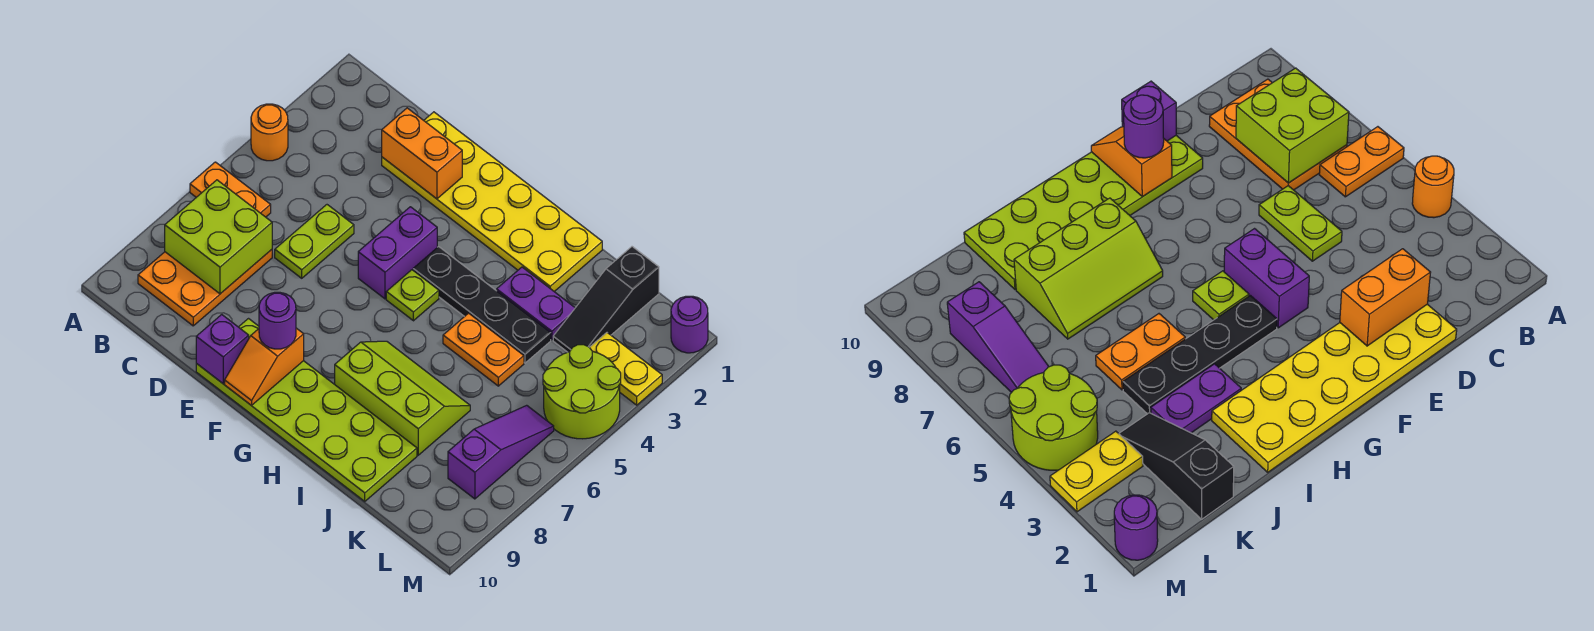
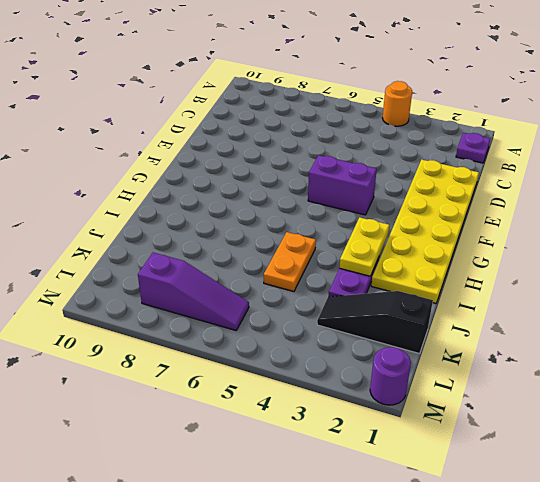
purple plate B1 level 1 -> none
yellow plate H3:I3 level 2 -> yellow plate L3:M3 level 1
none -> orange plate A6:B6 level 1
none -> orange plate B7:C9 level 1
none -> lime plate D5:D6 level 1

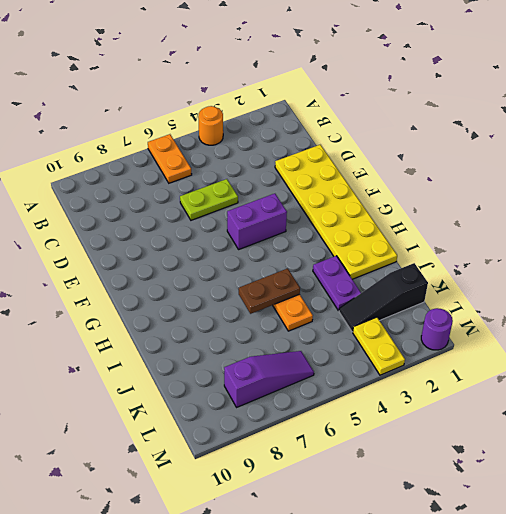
brown plate I5:I6 level 2 -> none
none -> orange plate B7:C9 level 1
none -> lime plate E9:J10 level 1
none -> black plate G4:J4 level 1

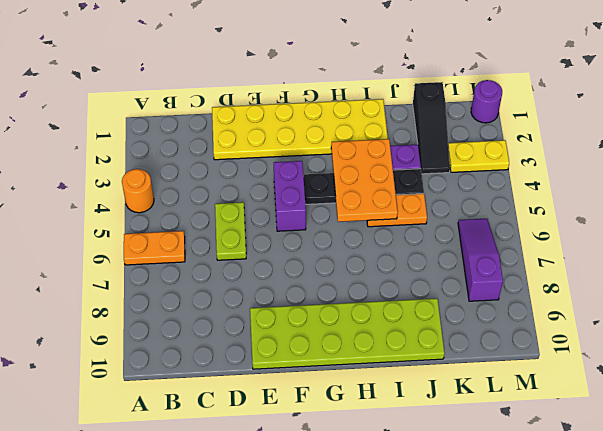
orange plate H3:I5 level 2 -> orange plate B7:C9 level 1
none -> lime plate G5 level 1
none -> lime slope H7:J8 level 1 top 8
none -> lime round brick L4:M5 level 1

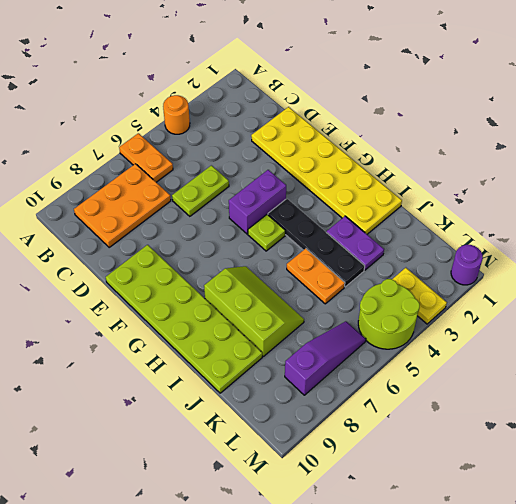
none -> black slope K1:K3 level 1 top 1
none -> lime brick B7:C8 level 2
none -> orange brick D2:E2 level 2

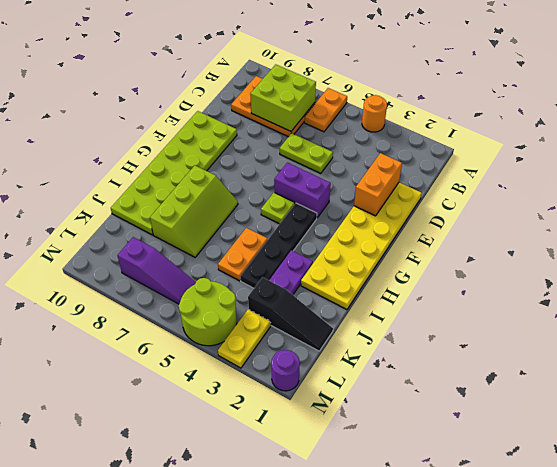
black slope K1:K3 level 1 top 3 -> black slope K1:K3 level 1 top 1
none -> purple brick E10 level 2
none -> orange slope F9:F10 level 2 top 9
none -> purple round brick F9 level 3

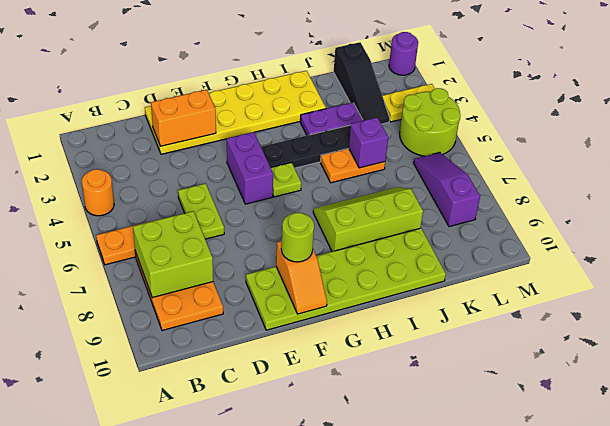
lime round brick F9 level 3 -> purple round brick F9 level 3
purple brick J5 level 2 -> purple brick E10 level 2

